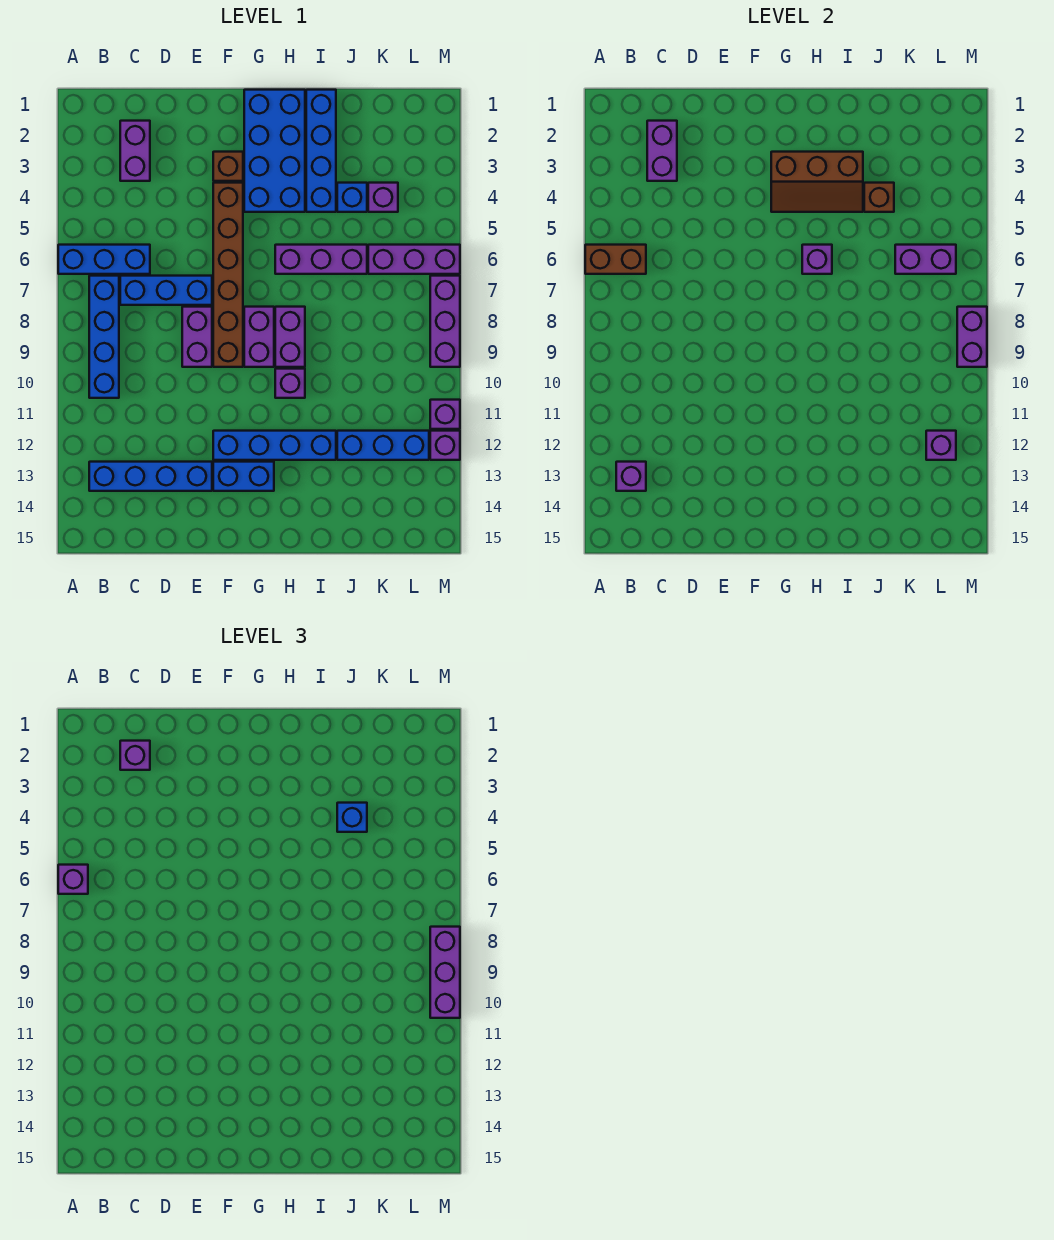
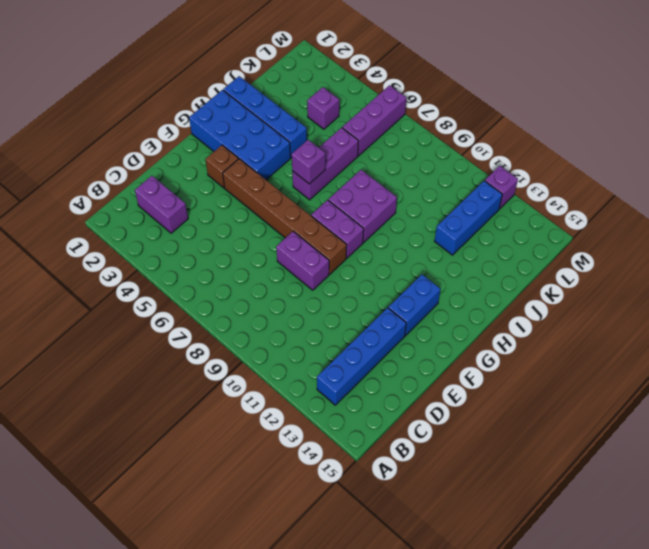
purple brick H8:I9 level 1 -> purple brick H8:H9 level 1
none -> blue brick A6:C6 level 1
none -> blue brick B7:B10 level 1
none -> blue brick C7:E7 level 1
none -> blue brick F12:I12 level 1

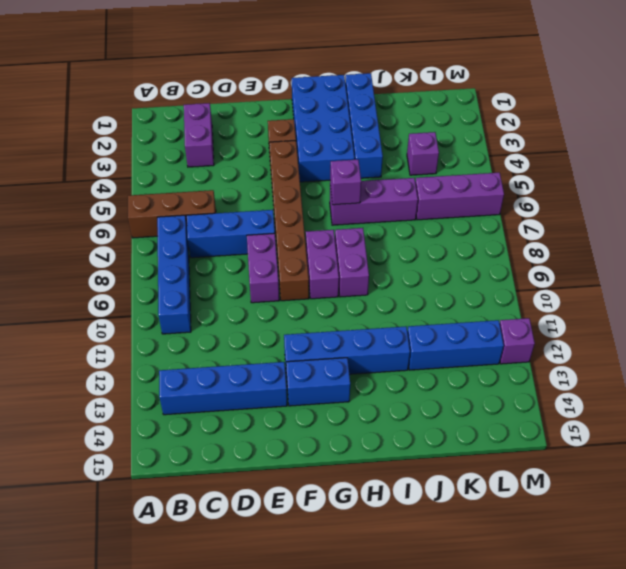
brown brick A6:C6 level 1 -> blue brick A6:C6 level 1
none -> purple brick H10 level 1
none -> blue brick J4 level 1
none -> purple brick M7:M9 level 1
none -> purple brick M11 level 1

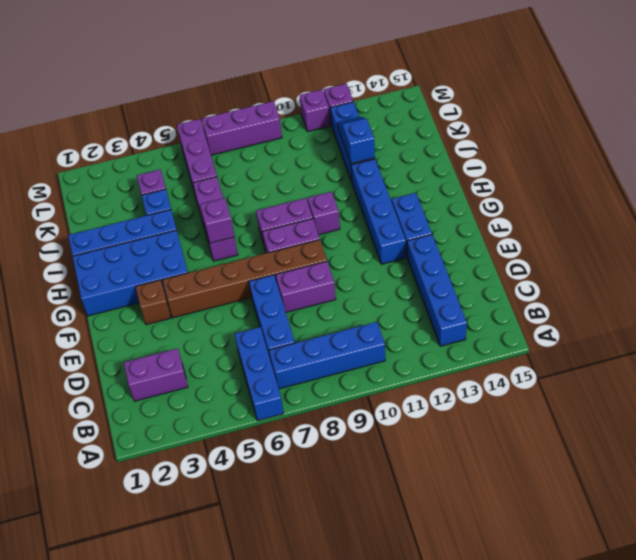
blue slope J12:K12 level 2 top J -> none
none -> brown brick A6:B6 level 2
none -> purple brick B13 level 2
none -> purple brick C2:C3 level 2
none -> brown slope G3:I4 level 2 top 3

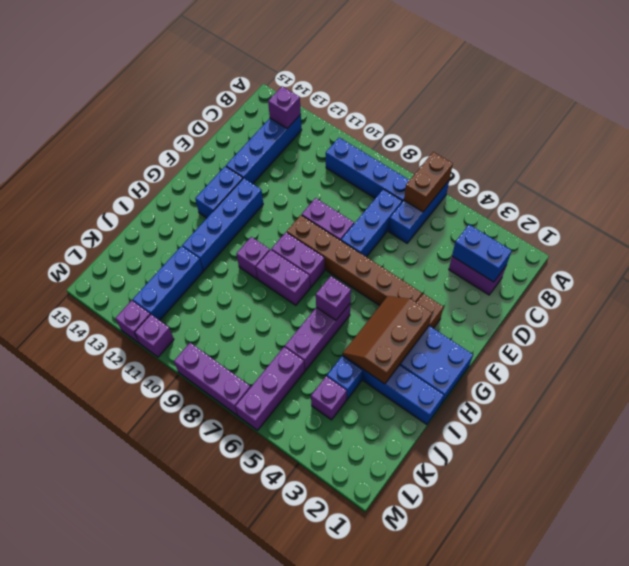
blue brick C2:C3 level 2 -> purple brick C2:C3 level 2
none -> brown brick J4 level 2
none -> purple brick K6:L6 level 2
none -> purple brick L12 level 2
none -> purple brick M8:M9 level 2

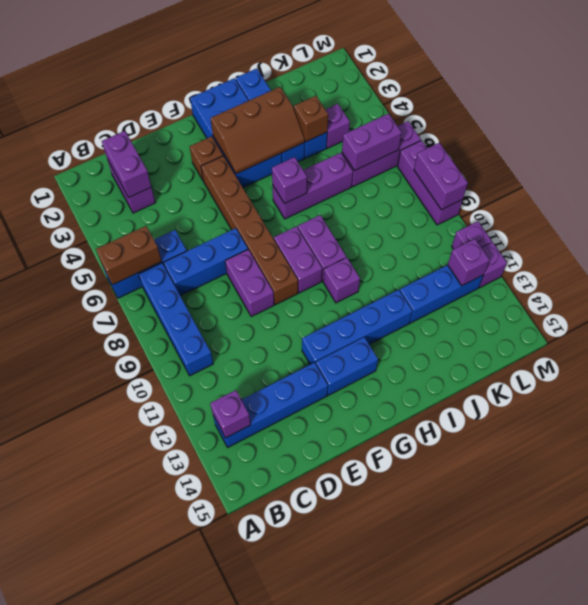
none -> purple brick A6 level 3
none -> purple brick C2 level 3
none -> blue brick J4 level 3
none -> purple brick M8:M10 level 3

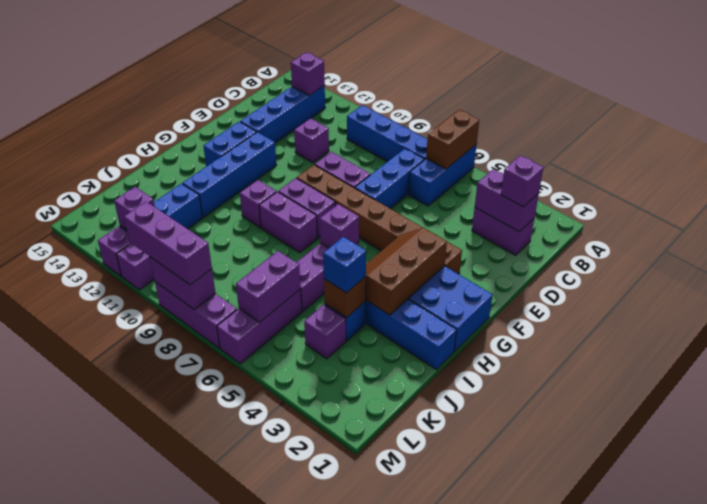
purple brick D11 level 1 -> purple brick A6 level 3

